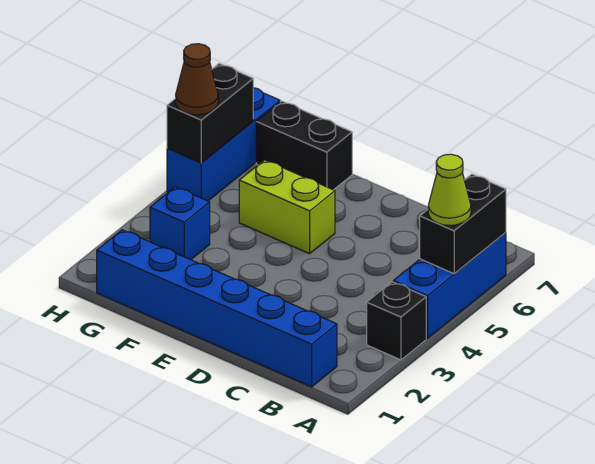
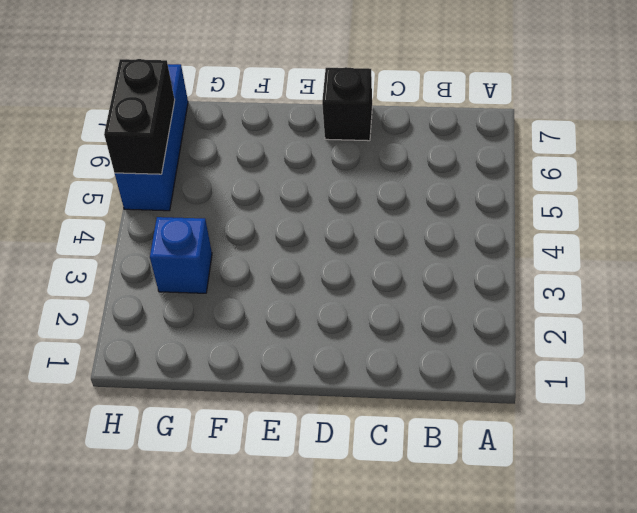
black brick D7 level 1 -> black brick A3 level 1
none -> blue brick A4:A6 level 1
none -> blue brick B1:G1 level 1

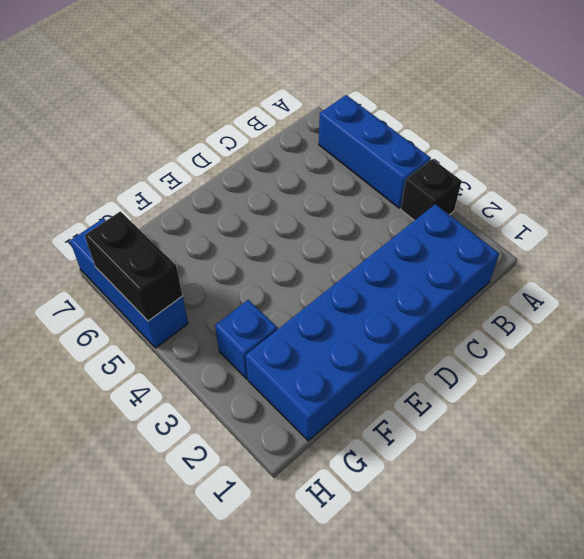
blue brick B1:G2 level 1 -> blue brick B1:G1 level 1
none -> lime brick E5:F5 level 1
none -> black brick F7:G7 level 1

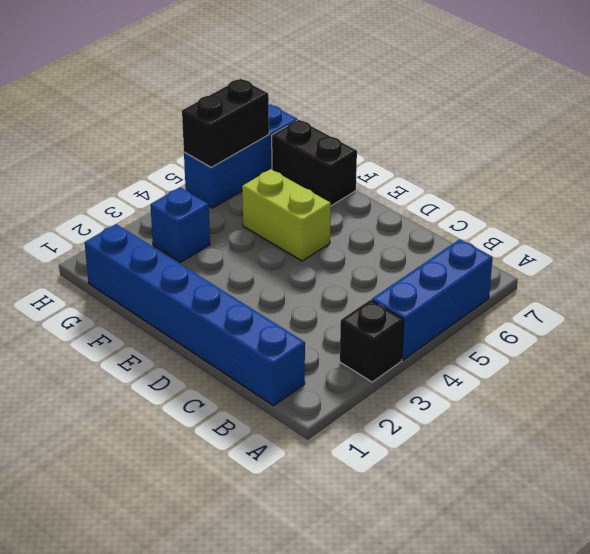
none -> black brick A5:A6 level 2
none -> lime cone A5 level 3

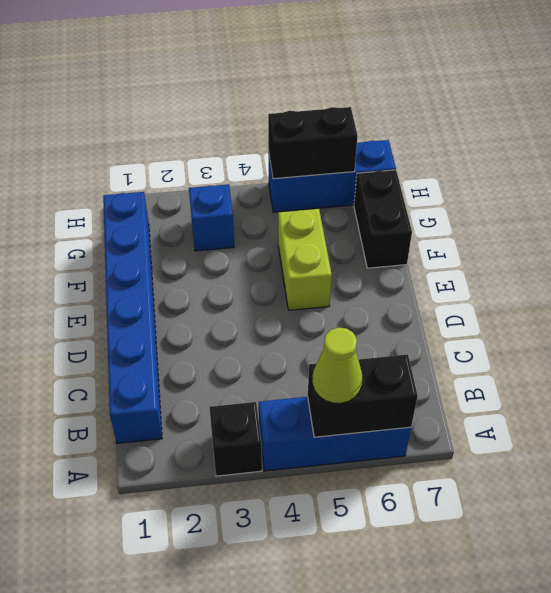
none -> brown cone H5 level 3

